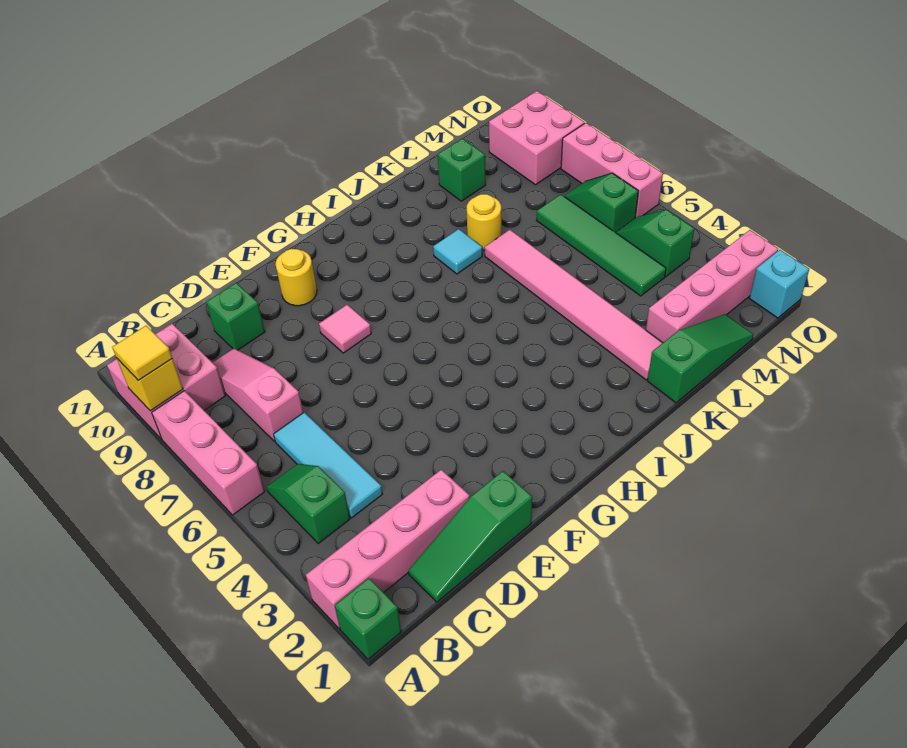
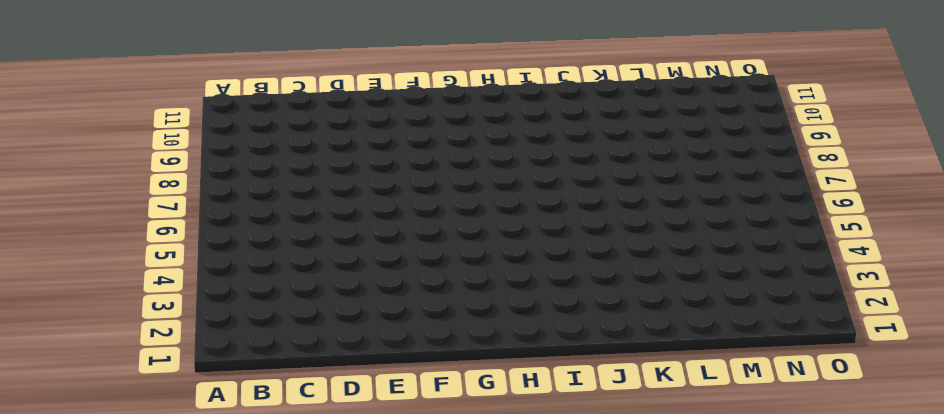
none -> green brick A1 level 1
none -> pink brick A2:D2 level 1
none -> pink brick A6:A8 level 1

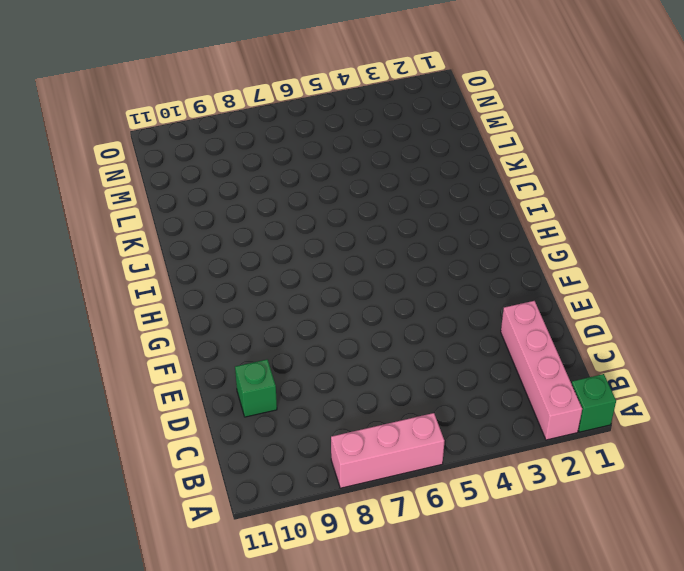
none -> pink brick A9:B10 level 1
none -> green slope B4:B5 level 1 top 4
none -> green slope C1:E1 level 1 top E

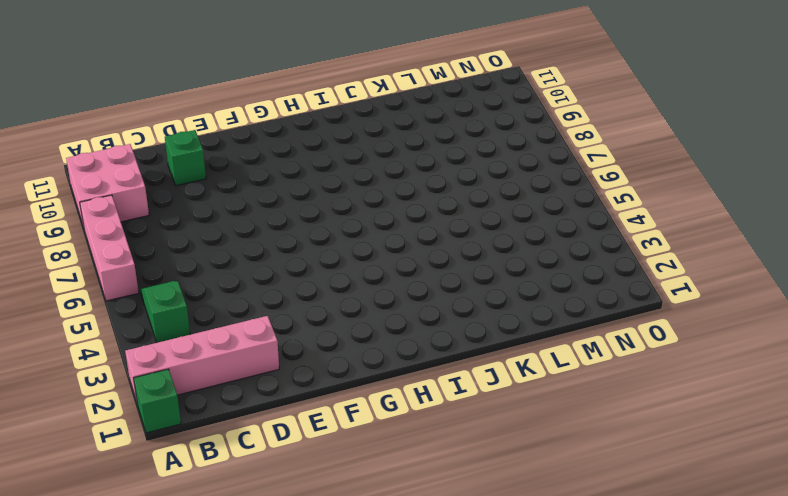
none -> green slope C1:E1 level 1 top E
none -> cyan tile C4:C6 level 1
none -> pink slope C7:C9 level 1 top 7

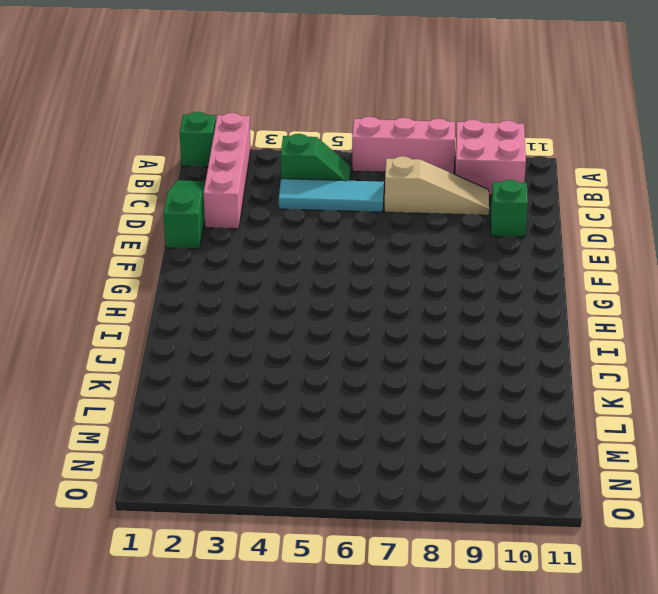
tan slope C7:C9 level 1 top 7 -> pink slope C7:C9 level 1 top 7
none -> pink tile F8 level 1
none -> yellow round brick F10 level 1
none -> cyan tile J8 level 1

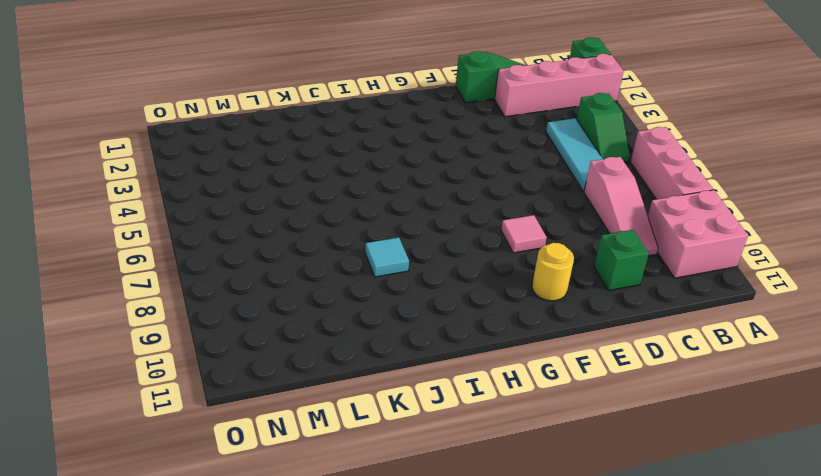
none -> green slope K1:M1 level 1 top K
none -> pink tile K2:K7 level 1
none -> yellow round brick K8 level 1

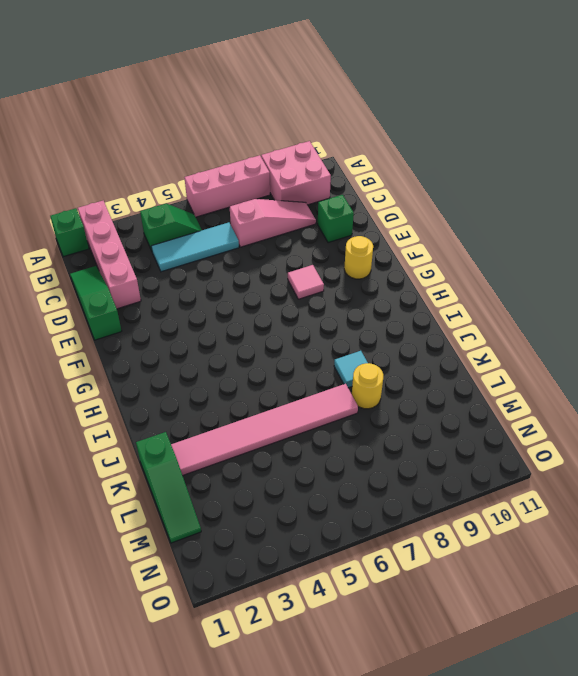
none -> pink brick L2:O2 level 1
none -> green brick L10 level 1
none -> green tile M4:M7 level 1

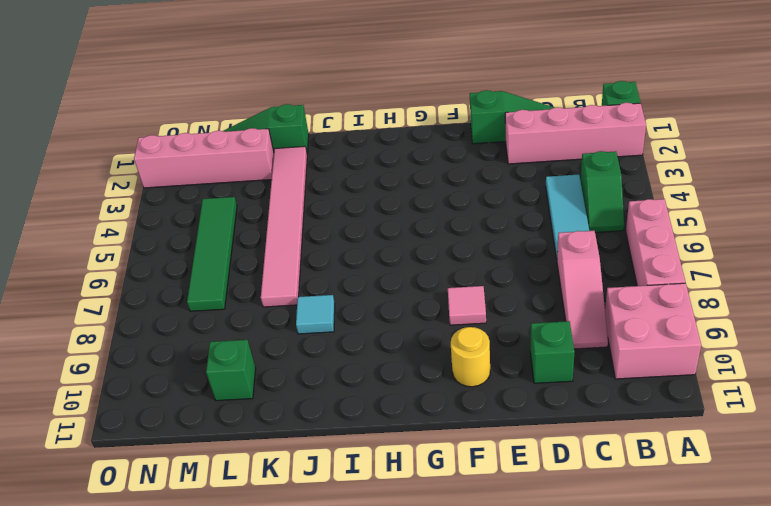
none -> yellow round brick K8 level 1
none -> green slope N4:N5 level 1 top 4
none -> green slope N6:N7 level 1 top 6

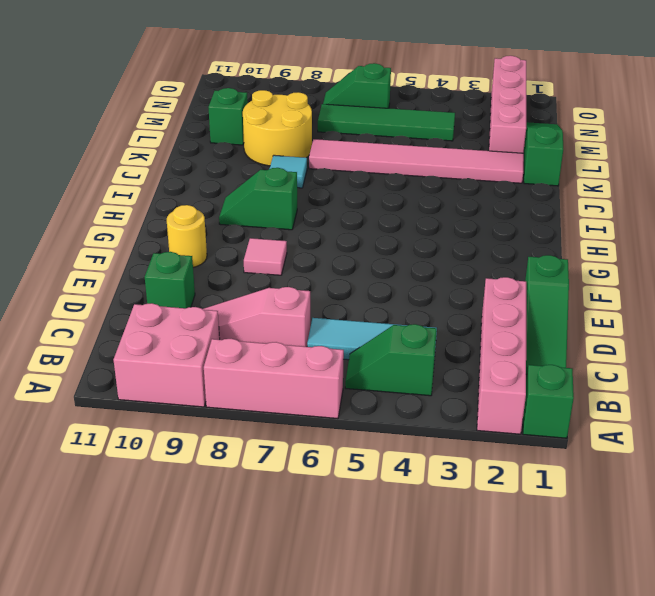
green slope H8:H9 level 1 top 8 -> green slope N4:N5 level 1 top 4
yellow round brick K8:L9 level 1 -> yellow round brick K8 level 1
none -> pink brick N9:O10 level 1
none -> cyan brick O1 level 1
none -> pink brick O6:O8 level 1

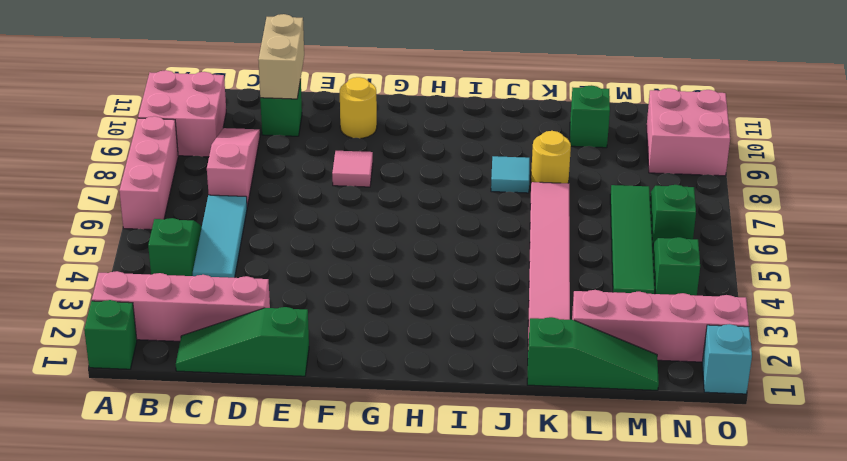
tan brick D10:D11 level 2 -> none
none -> pink brick O6:O8 level 1
none -> yellow brick A9 level 2
none -> yellow tile A9 level 3

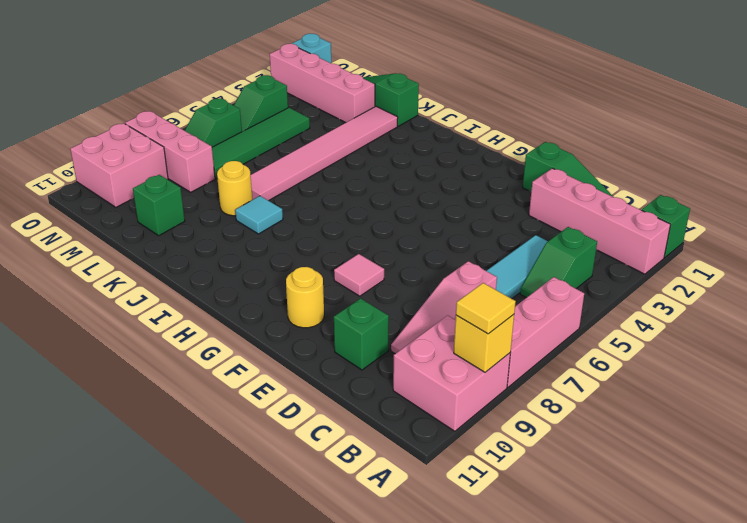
pink brick M8:O8 level 1 -> pink brick O6:O8 level 1

